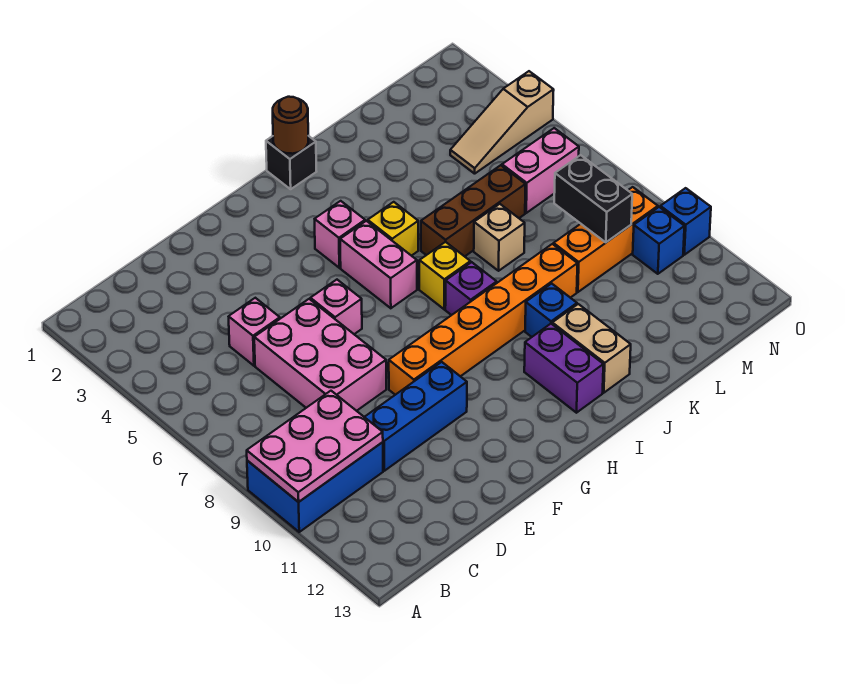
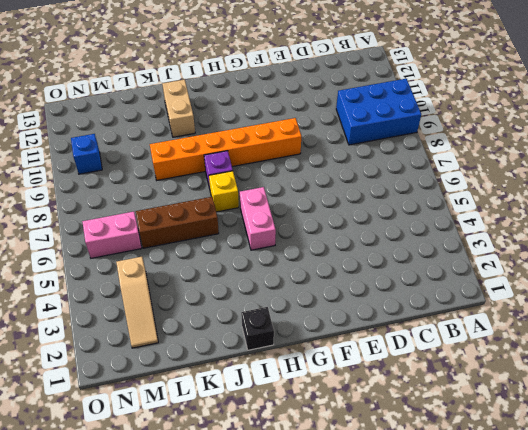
tan slope M2:M4 level 1 top 4 -> tan slope M4:O4 level 1 top O
none -> pink brick D5 level 1
none -> pink brick D6:E8 level 1
none -> blue brick D10:F10 level 1

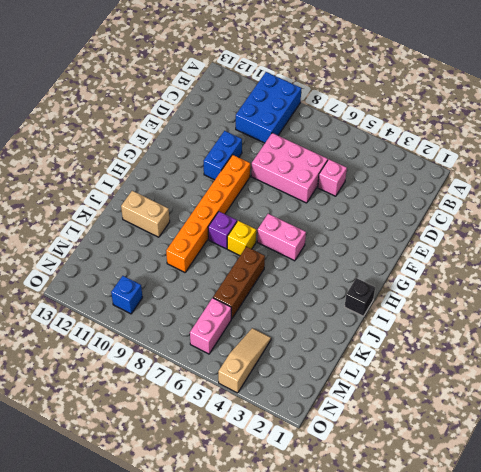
blue brick E10:F10 level 1 -> blue brick D10:F10 level 1
none -> pink brick F6 level 1
none -> pink brick H4 level 1
none -> yellow brick I5 level 1

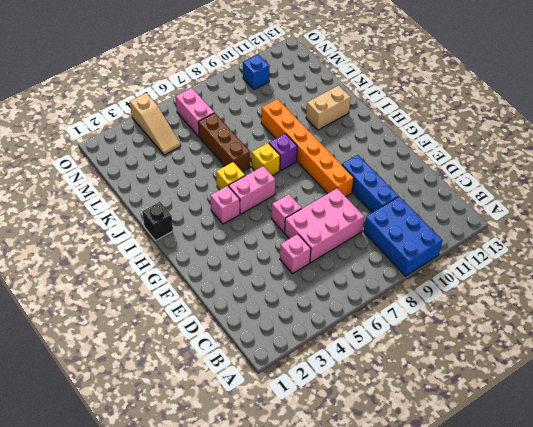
none -> purple brick I11:I12 level 1
none -> blue brick J10 level 1
none -> tan brick K7 level 1

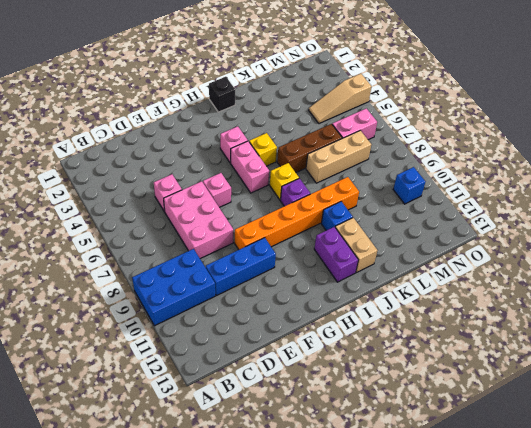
tan brick K7:M7 level 1 -> tan brick K7 level 1
none -> orange brick L9:N9 level 1
none -> blue brick O10 level 1
none -> pink plate A9:C10 level 2

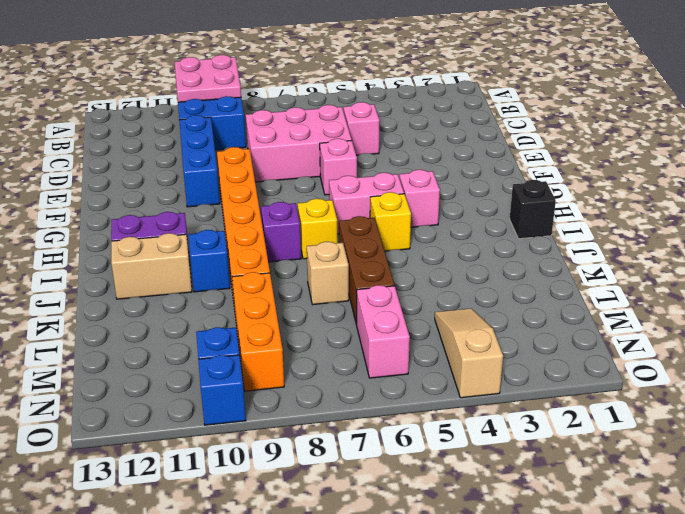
pink plate A9:B10 level 2 -> pink plate A9:C10 level 2
none -> brown round brick I1 level 2
none -> black brick M8:M9 level 2

